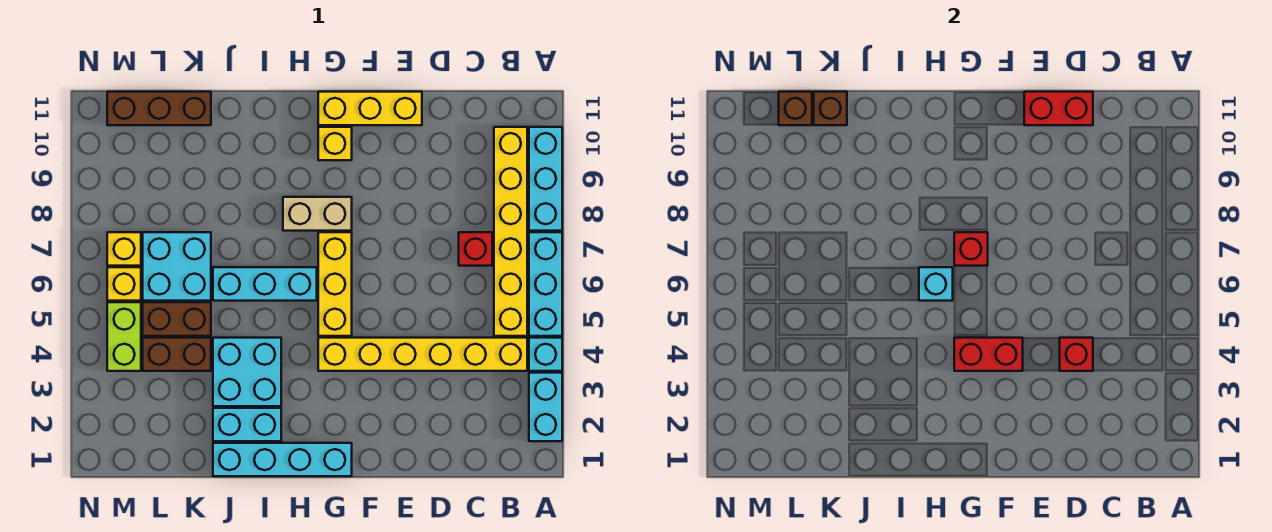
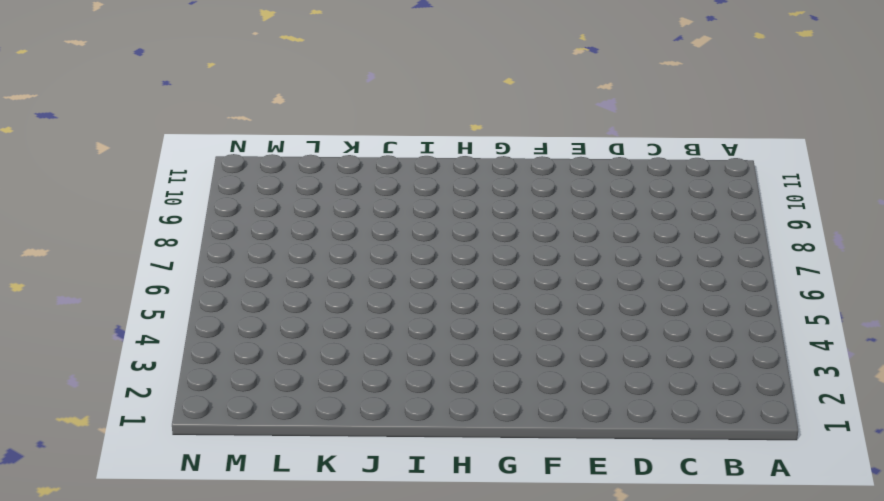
none -> cyan brick A2:A3 level 1
none -> cyan brick A4 level 1
none -> cyan brick A5:A7 level 1

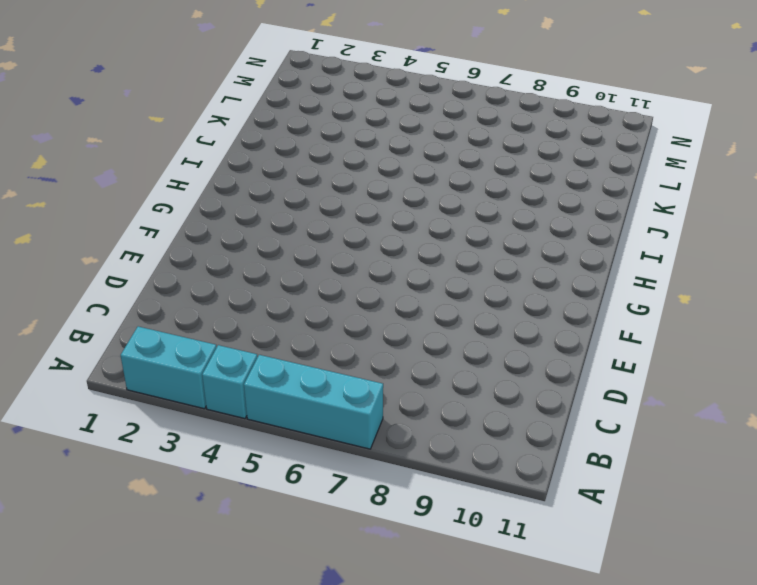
none -> cyan brick A8:A10 level 1
none -> yellow brick B4:G4 level 1
none -> yellow brick B5:B10 level 1

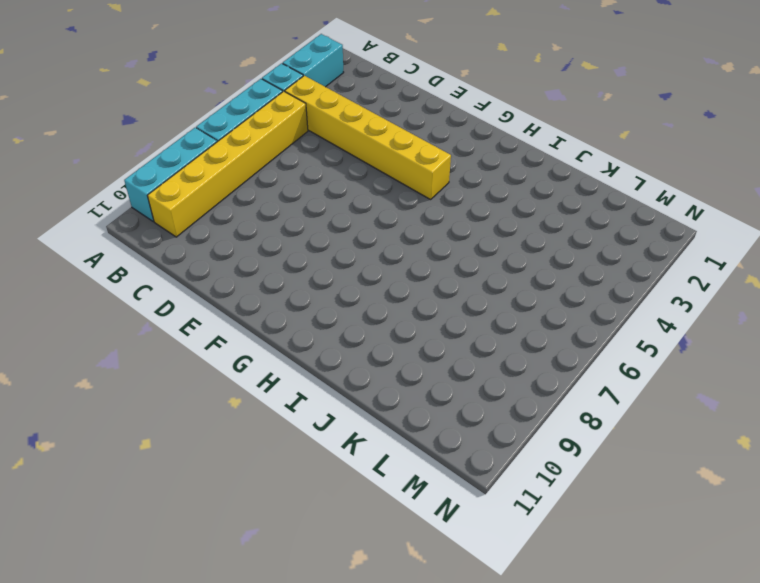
none -> red brick C7 level 1
none -> yellow brick E11:G11 level 1
none -> cyan brick G1:J1 level 1

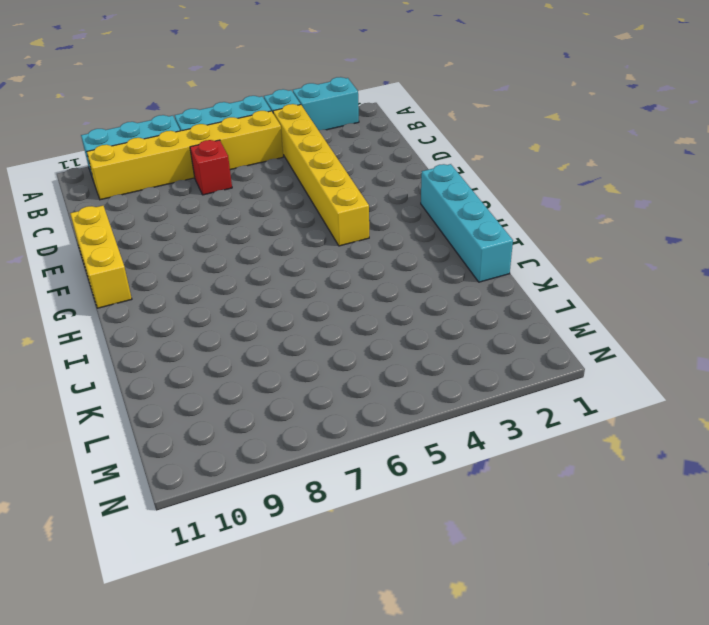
none -> yellow brick G5:G7 level 1
none -> tan brick G8:H8 level 1
none -> yellow brick G10 level 1

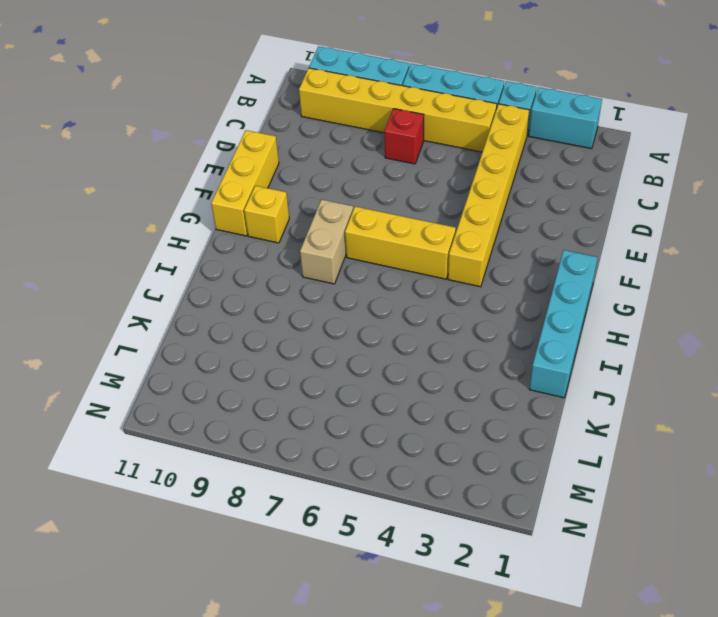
none -> cyan brick H6:J6 level 1
none -> cyan brick I2:J2 level 1
none -> cyan brick I3:J4 level 1

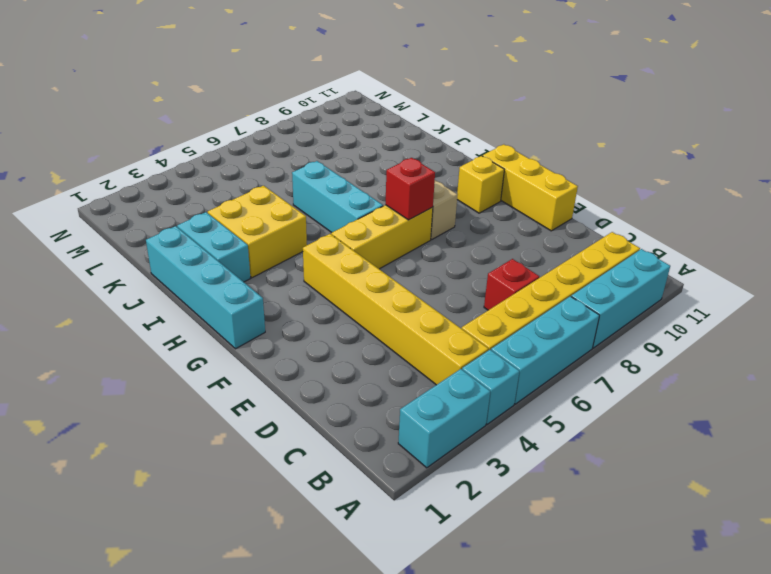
yellow brick I3:J4 level 1 -> cyan brick I3:J4 level 1
none -> brown brick K4:L4 level 1
none -> brown brick K5:L5 level 1
none -> cyan brick K6:L7 level 1

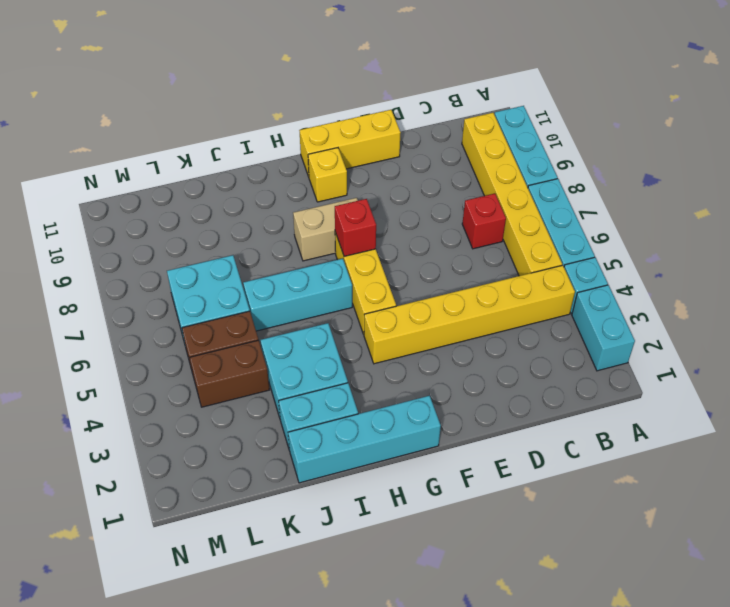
none -> brown brick K11:M11 level 1
none -> lime brick M4:M5 level 1
none -> yellow brick M6 level 1

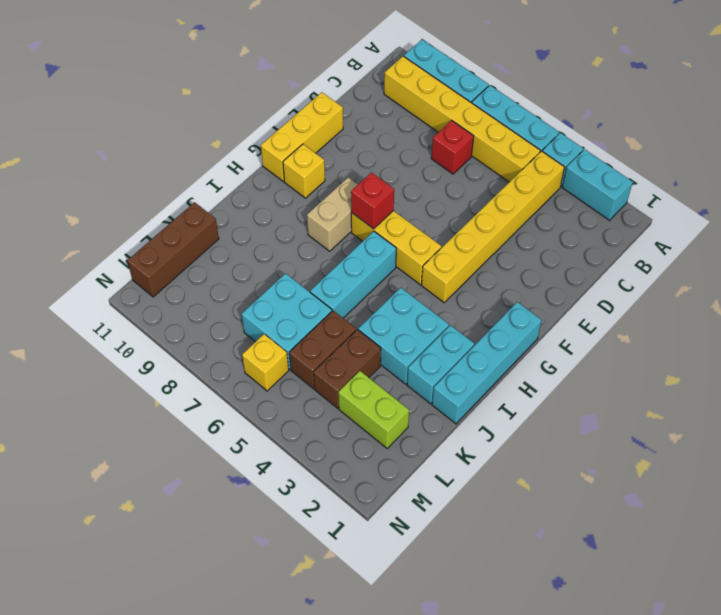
lime brick L2:L3 level 1 -> lime brick M4:M5 level 1
none -> yellow brick M7 level 1
none -> red brick D4 level 2
none -> red brick D11:E11 level 2

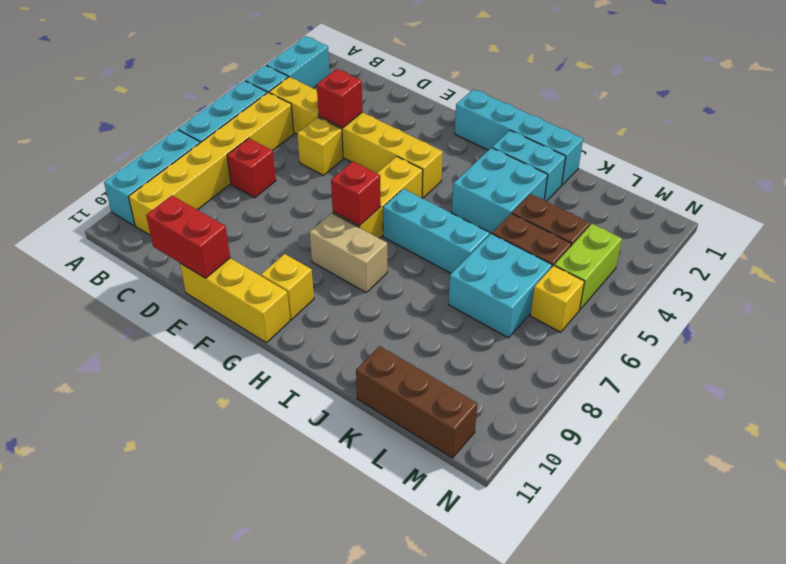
yellow brick D5 level 1 -> yellow brick M7 level 1
none -> red brick F4:G4 level 2
none -> cyan brick H6 level 2
none -> brown brick K11 level 2

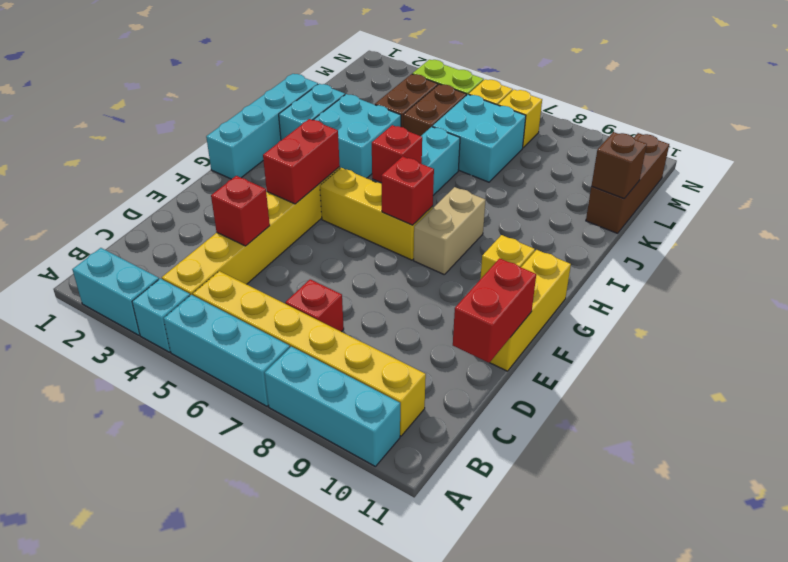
red brick H6 level 2 -> cyan brick H6 level 2
none -> brown brick L11 level 2

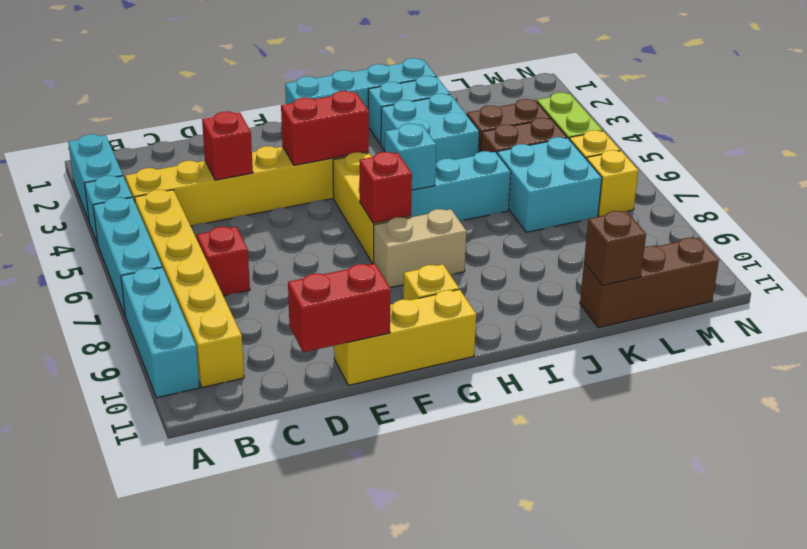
none -> brown brick L11 level 2

